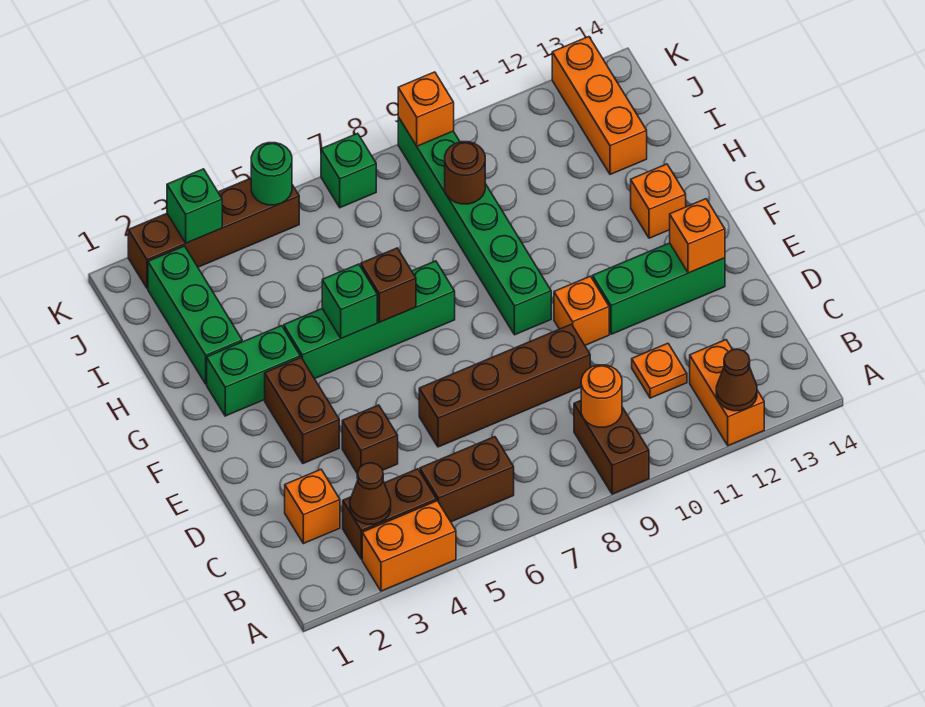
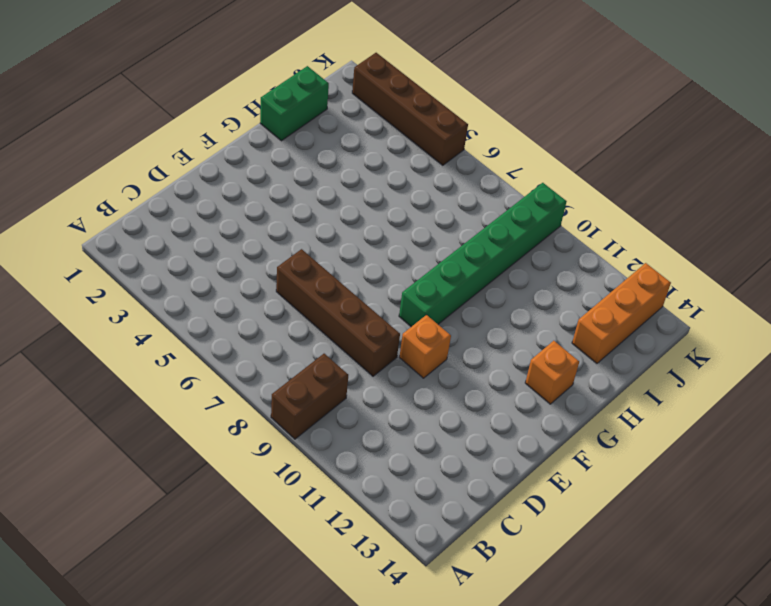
green brick H1:I1 level 1 -> green brick G2:G3 level 1
none -> orange brick A3:A4 level 1
none -> orange brick A12:B12 level 1
none -> brown brick B3:B4 level 1
none -> brown brick B5:B6 level 1

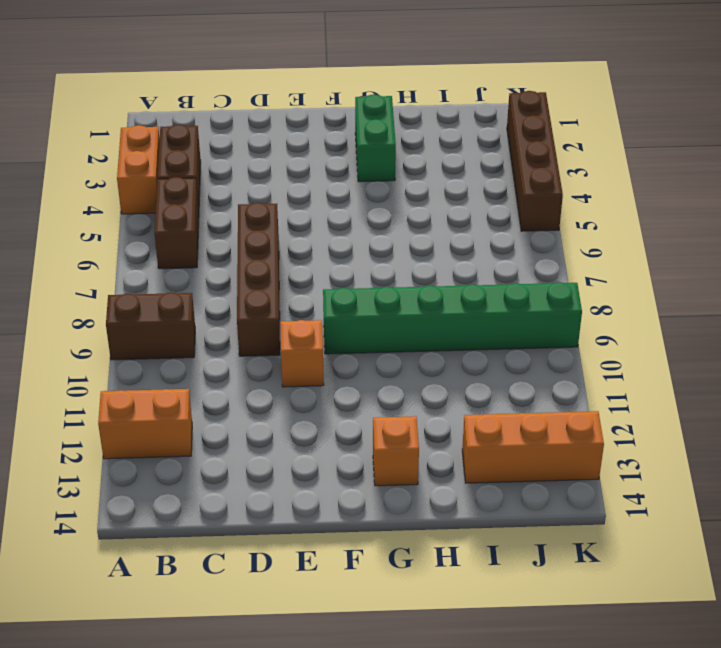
none -> orange brick C2 level 1
none -> orange plate C11 level 1
none -> brown brick D4 level 1
none -> brown brick E3:F3 level 1

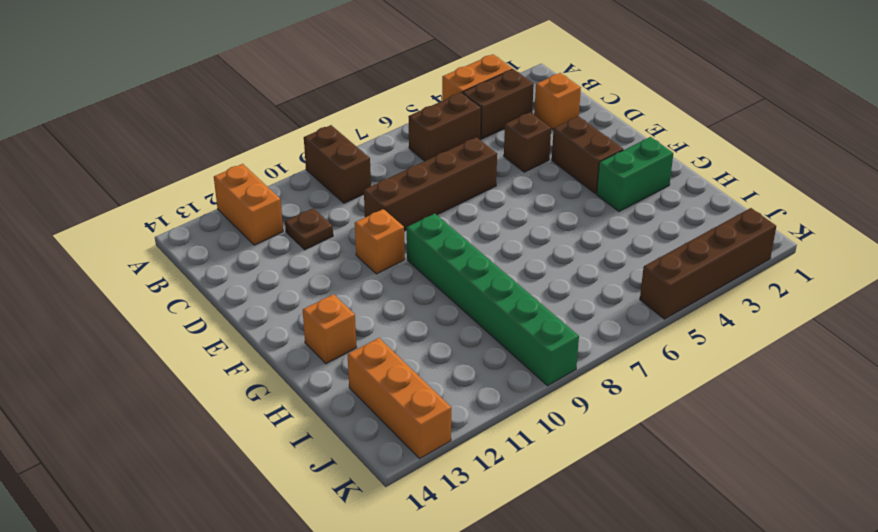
brown plate C11 level 1 -> orange plate C11 level 1
none -> green brick E11:E13 level 1
none -> green brick G4:G7 level 1
none -> green brick H2:J2 level 1
none -> green brick K7 level 1

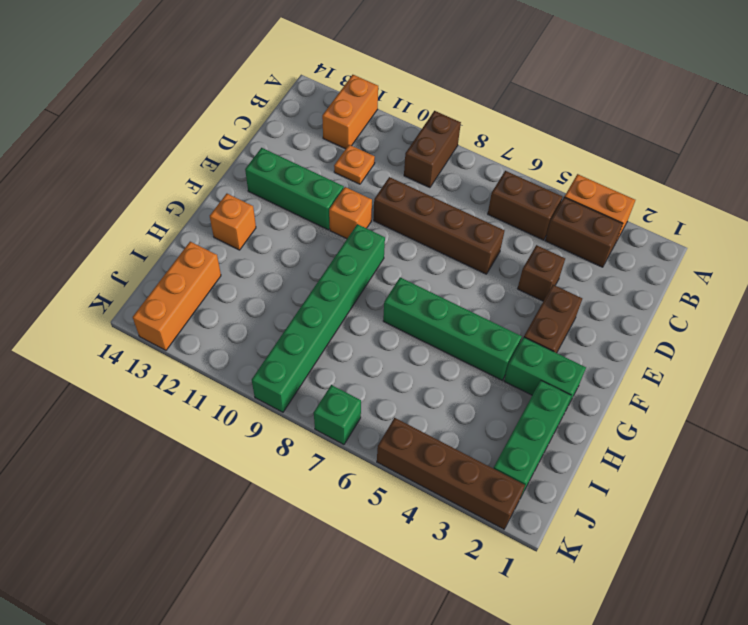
none -> orange brick C2 level 1
none -> brown cone A12 level 2
none -> brown cone B3 level 2
none -> orange round brick B9 level 2

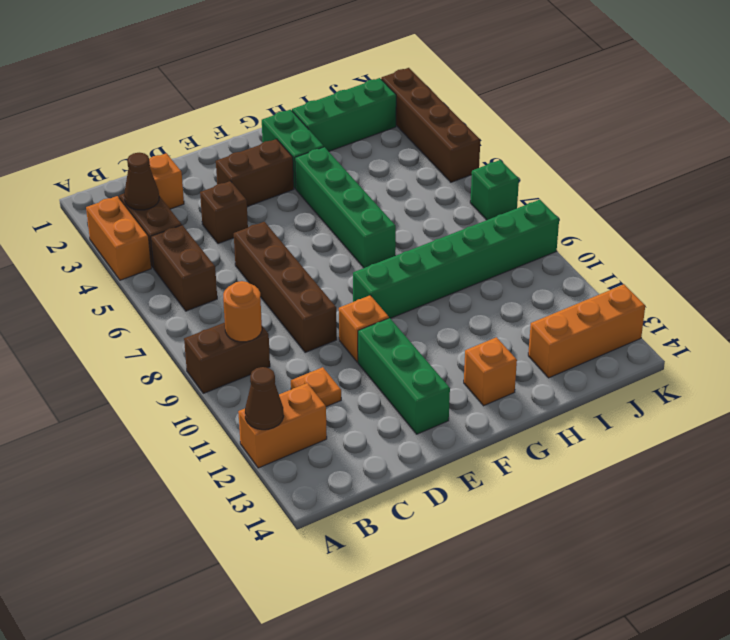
none -> orange brick E13 level 2
none -> green brick G5 level 2
none -> brown brick G6 level 2
none -> brown round brick I9 level 2

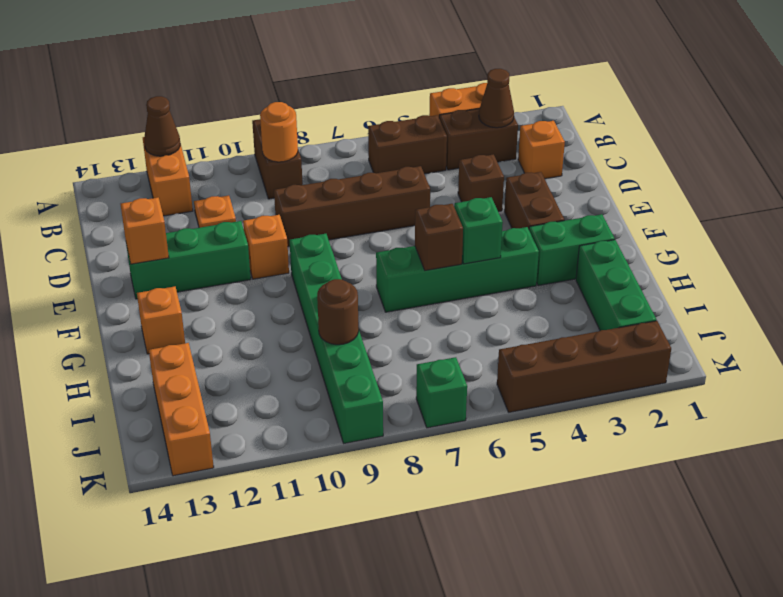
none -> green brick K3 level 2
none -> green round brick K5 level 2
none -> orange brick K9 level 2

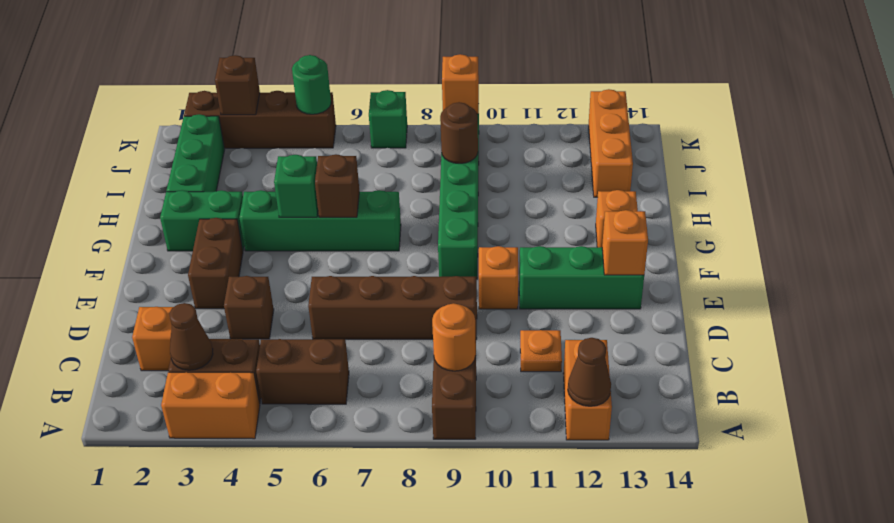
brown brick K3 level 2 -> green brick K3 level 2

